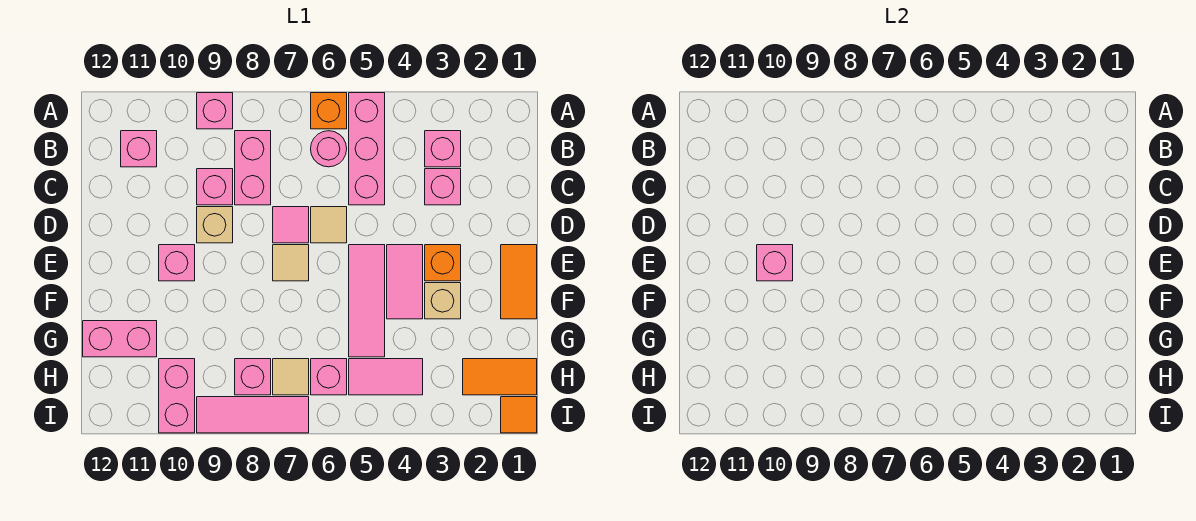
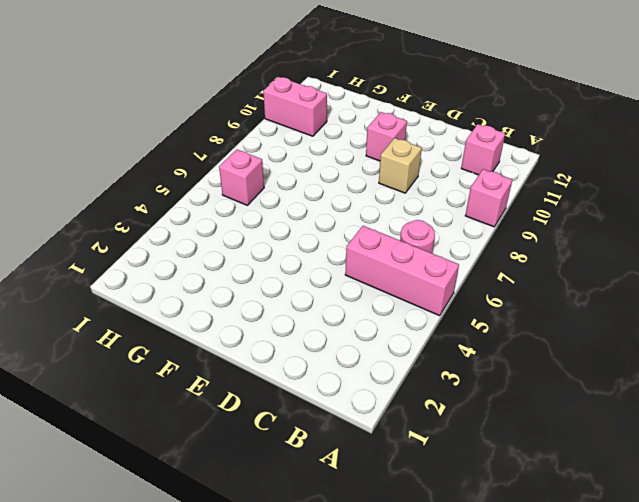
none -> orange brick A6 level 1
none -> pink brick B3 level 1
none -> pink brick B8:C8 level 1

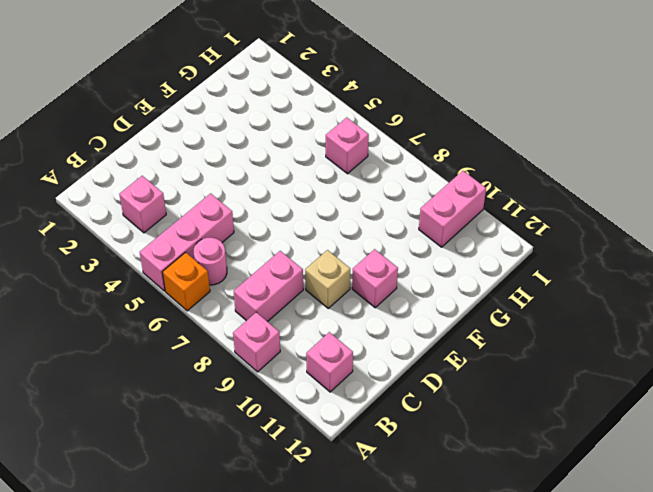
none -> pink brick C3 level 1
none -> pink brick C9 level 1
none -> tan tile D6 level 1

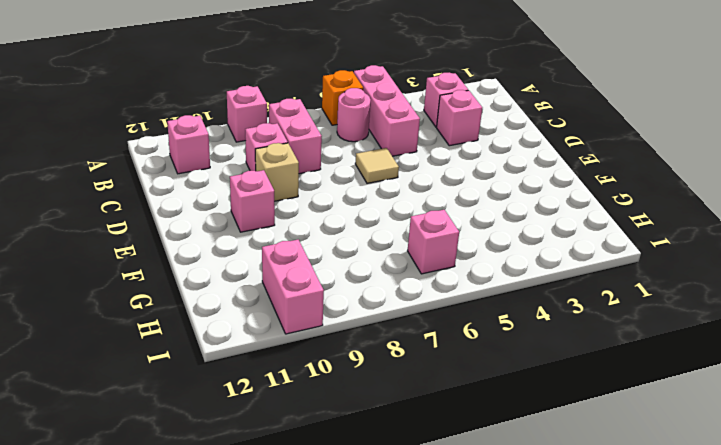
none -> pink tile D7 level 1
none -> orange tile E1:F1 level 1
none -> orange brick E3 level 1

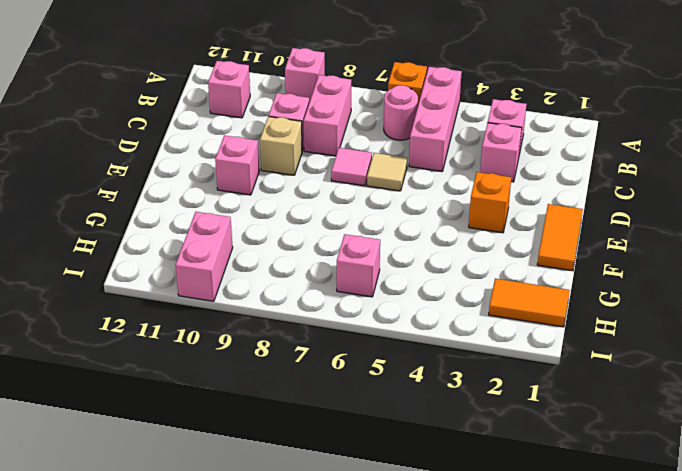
none -> pink tile E4:F4 level 1
none -> pink tile E5:G5 level 1
none -> tan tile E7 level 1

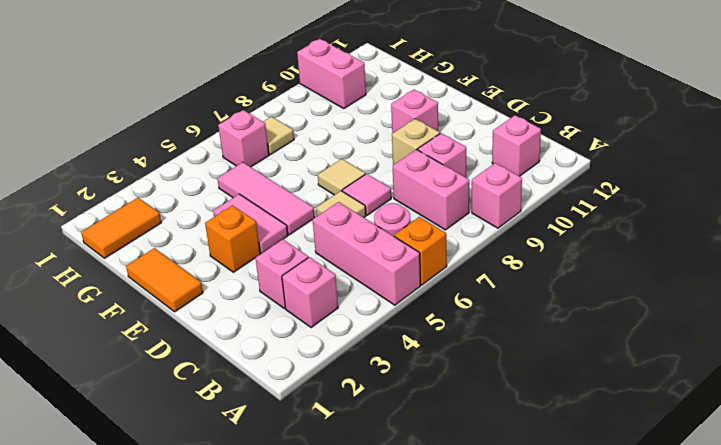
none -> tan brick F3 level 1
none -> pink brick G11:G12 level 1
none -> pink tile H4:H5 level 1

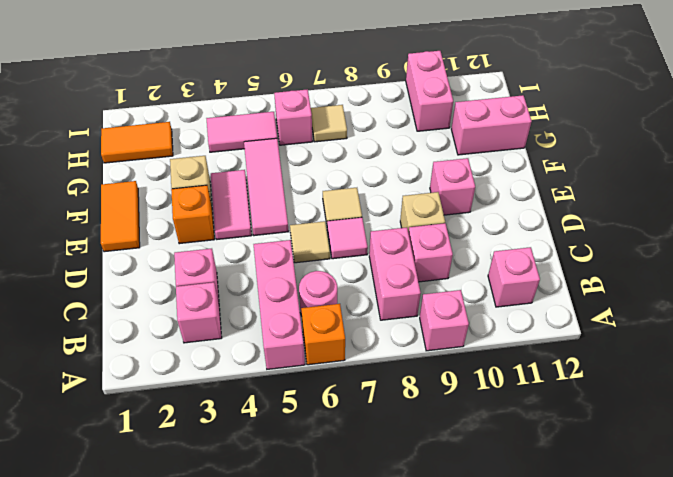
none -> pink brick H8 level 1
none -> orange tile I1 level 1
none -> pink tile I7:I9 level 1

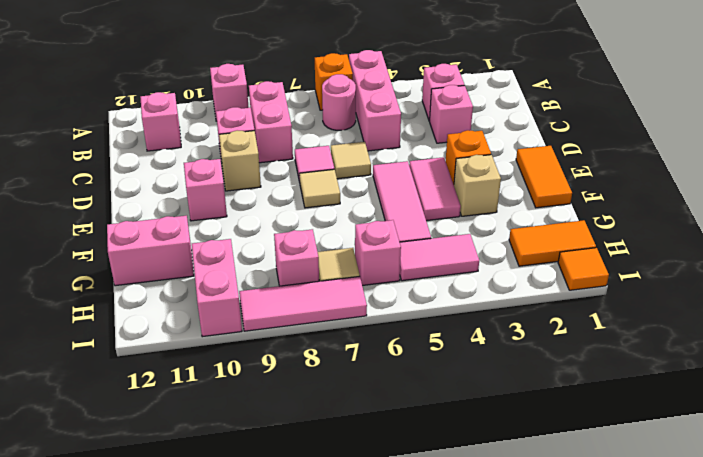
none -> pink brick E10 level 2

